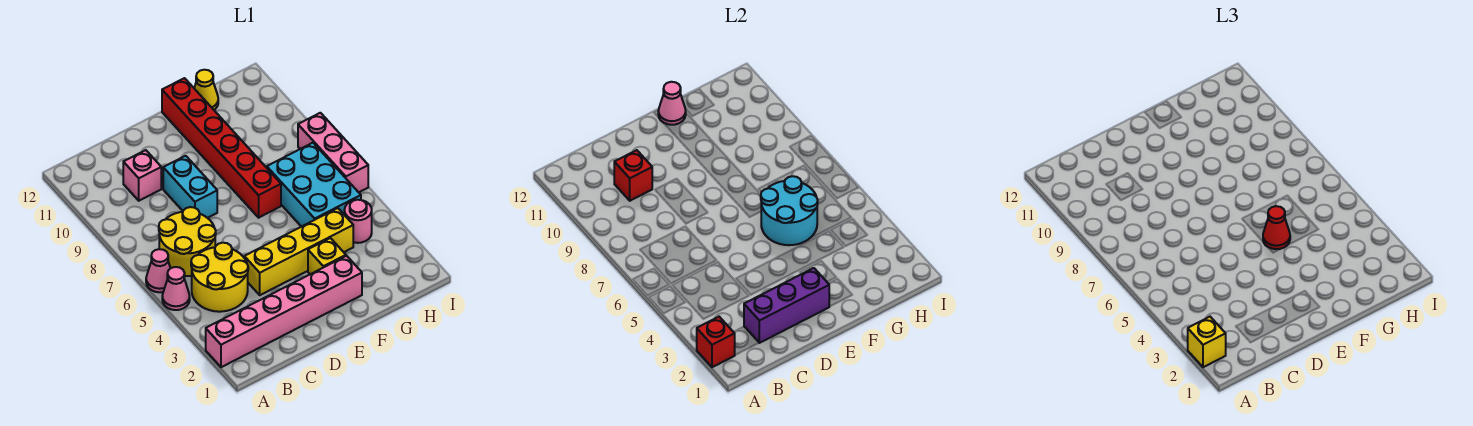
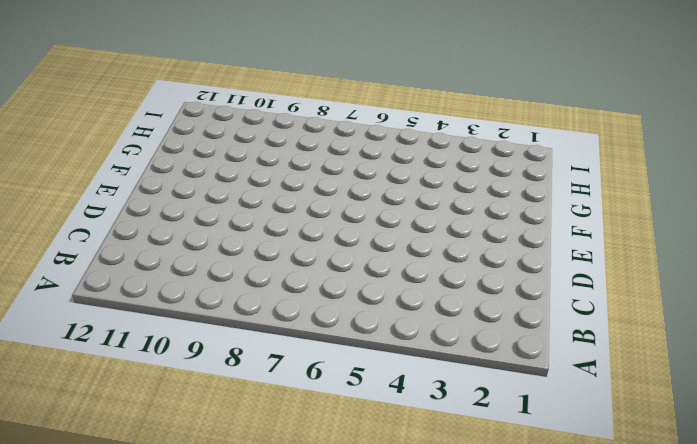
none -> pink brick A2:F2 level 1
none -> pink cone A5 level 1
none -> pink cone A6 level 1

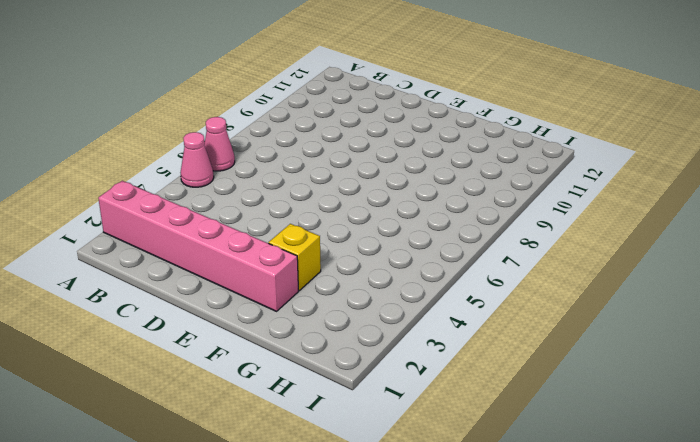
none -> yellow round brick B4:C5 level 1
none -> yellow round brick B6:C7 level 1
none -> pink brick C10 level 1

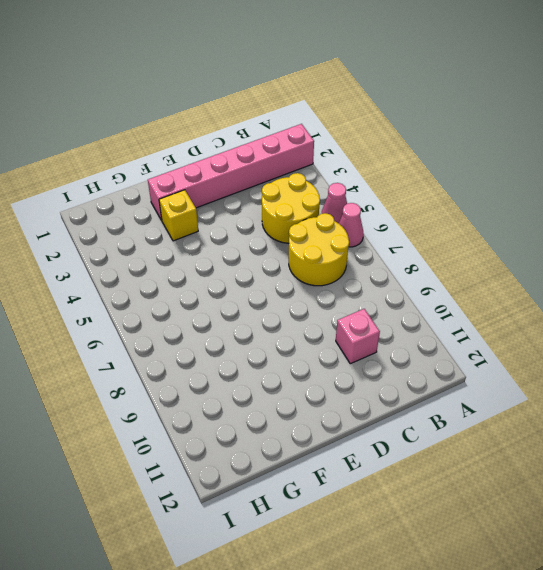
none -> yellow brick D4:G4 level 1
none -> cyan brick D8:D9 level 1
none -> red brick F7:F12 level 1

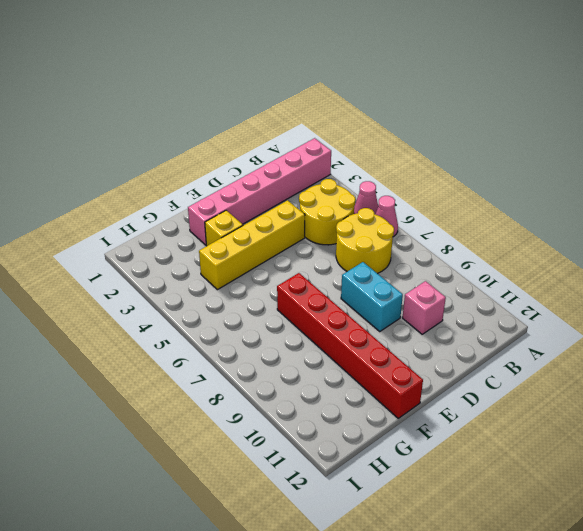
none -> cyan brick G5:H7 level 1
none -> yellow cone G12 level 1
none -> pink round brick H4 level 1

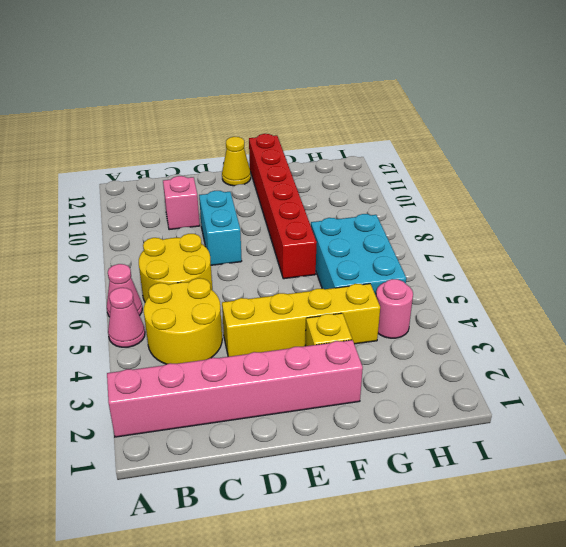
yellow cone E12 level 1 -> yellow cone G12 level 1
none -> pink brick I6:I8 level 1
none -> red brick A2 level 2
none -> purple brick C2:E2 level 2

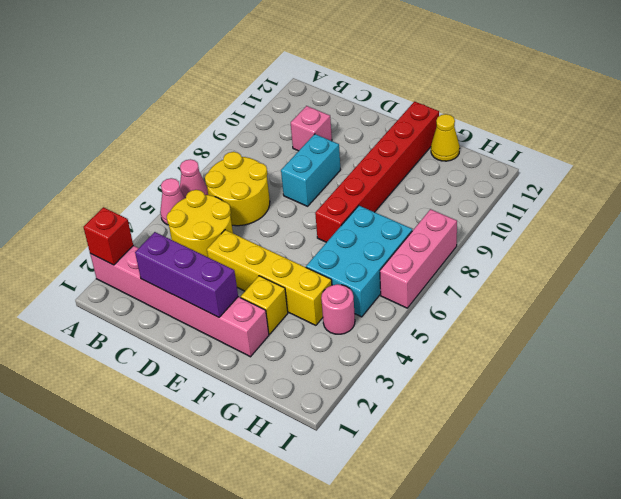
none -> red brick C10 level 2
none -> cyan round brick F5:G6 level 2
none -> pink cone F12 level 2

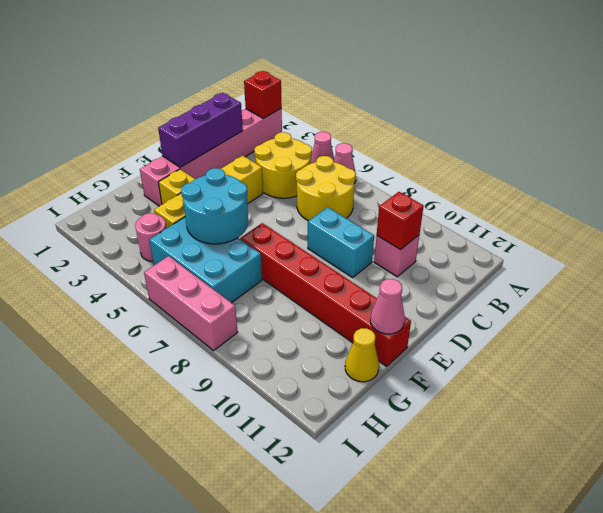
none -> yellow brick A2 level 3
none -> red cone F5 level 3

